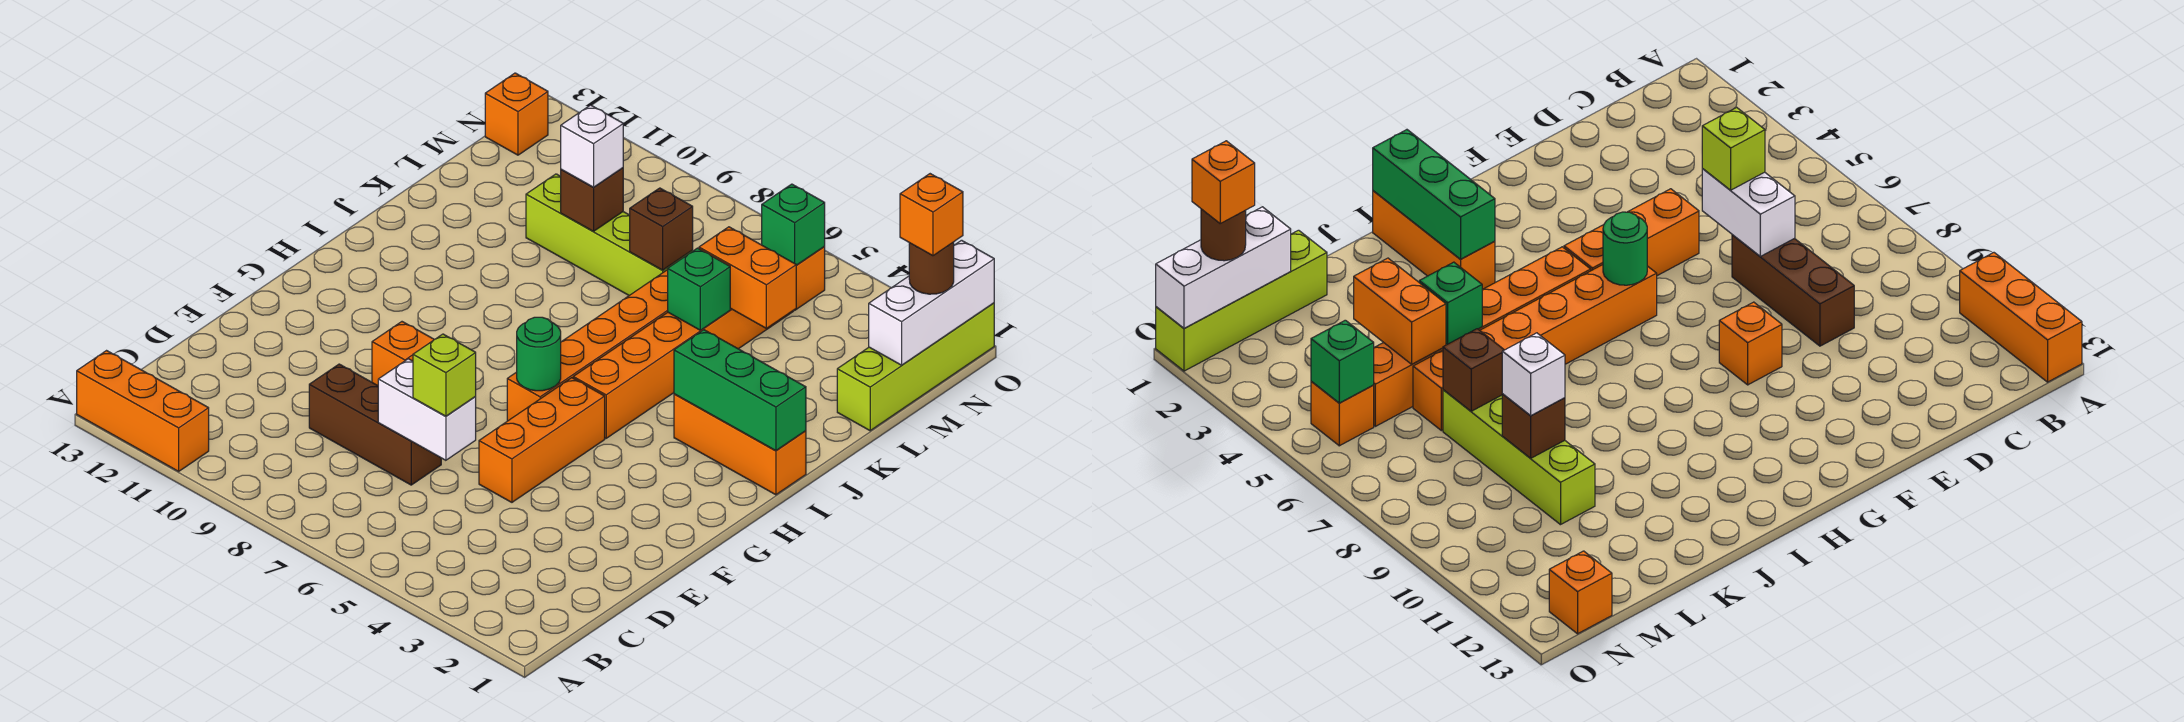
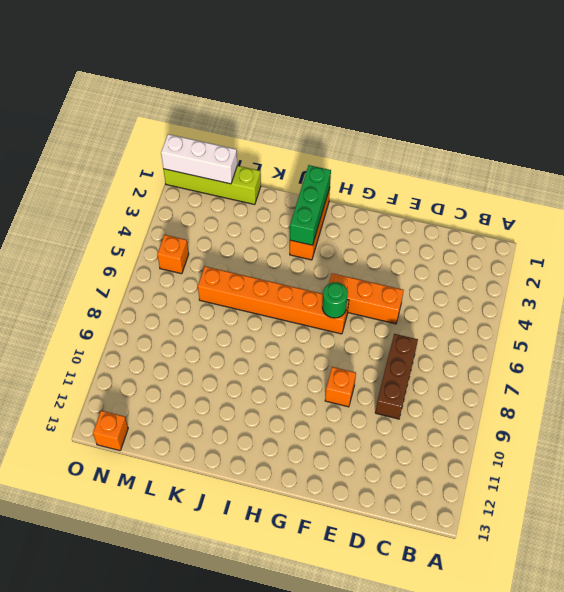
none -> orange brick A11:A13 level 1
none -> orange brick H5:M5 level 1
none -> lime brick L7:L10 level 1

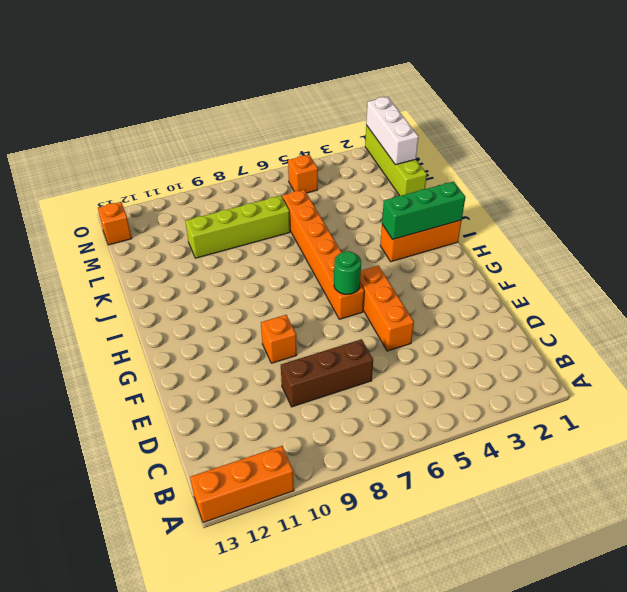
none -> orange brick H5:M5 level 1
none -> white brick D6:D7 level 2
none -> green brick K5 level 2

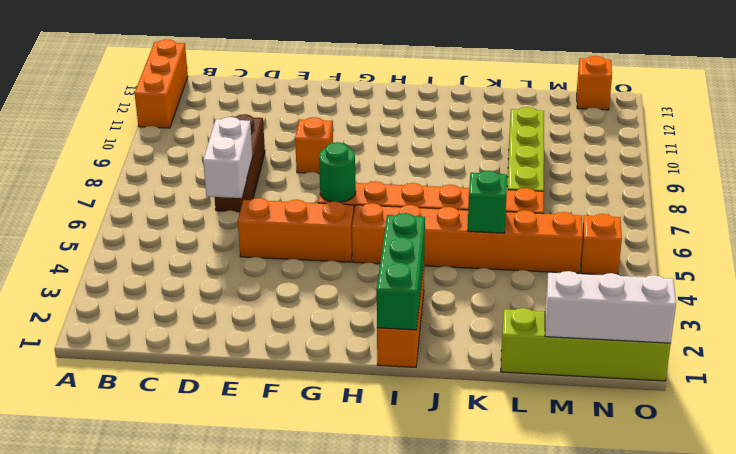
none -> orange brick L4:L5 level 2
none -> brown brick L7 level 2
none -> brown brick L9 level 2

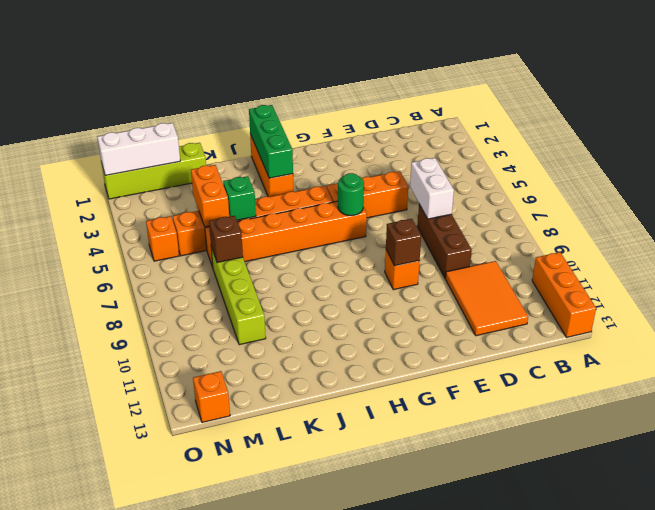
orange tile C10:D12 level 1 -> none
brown brick F9 level 2 -> brown brick L9 level 2
none -> green brick N5 level 2
none -> lime brick D6 level 3
none -> white brick L9 level 3

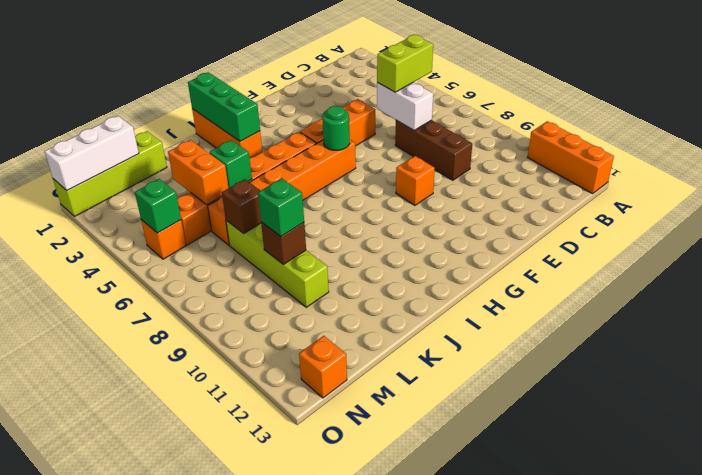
lime brick C6:D6 level 3 -> lime brick D6 level 3
green brick L9 level 3 -> white brick L9 level 3
none -> brown round brick N1 level 3
none -> orange brick N1 level 4

